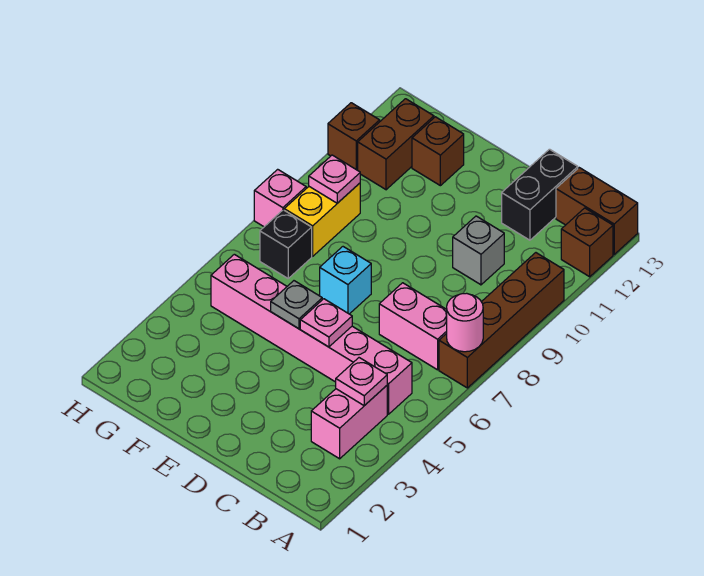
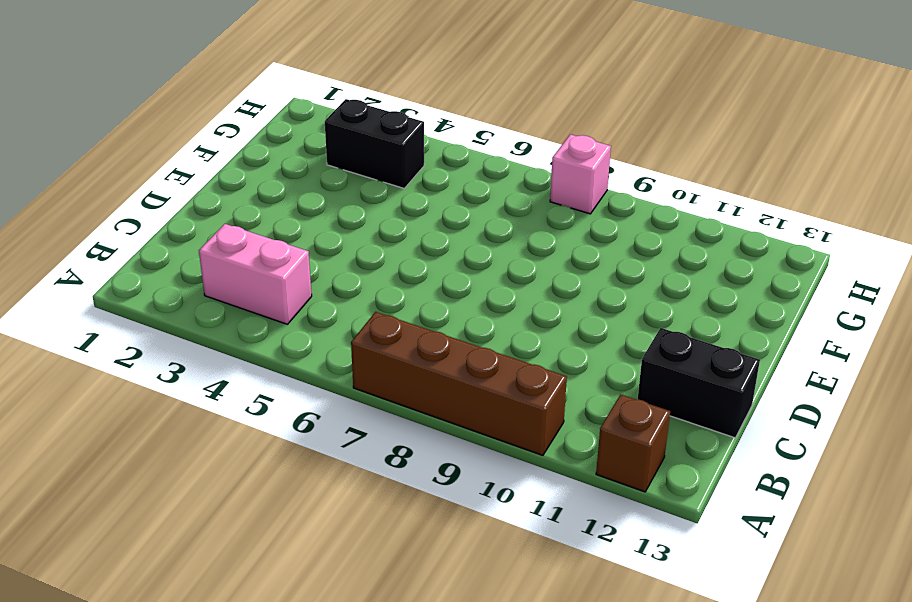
black brick G3:G4 level 1 -> none
none -> brown brick A13:B13 level 1
none -> pink brick B5:G5 level 1
none -> pink brick B7:C7 level 1

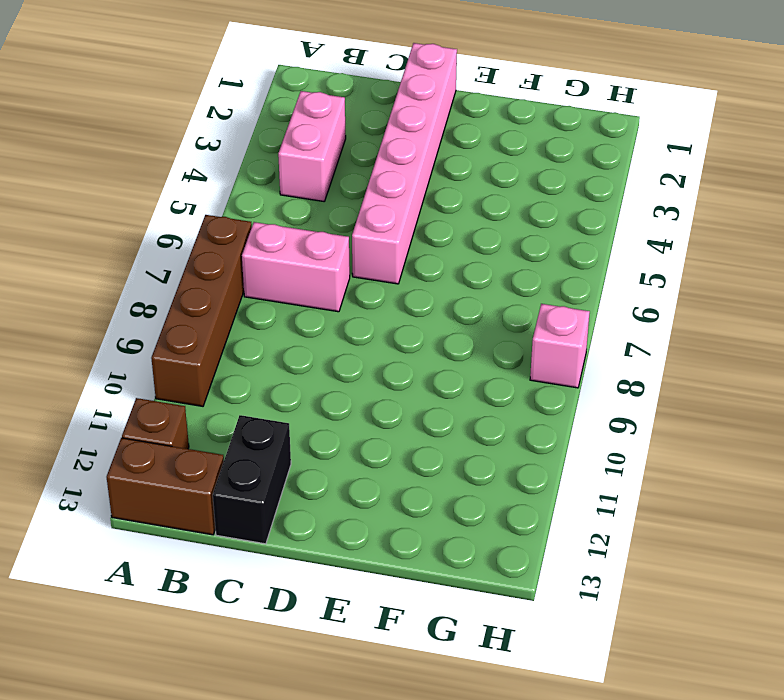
pink brick D1:D6 level 1 -> pink brick B5:G5 level 1
none -> grey brick C10 level 1
none -> cyan brick E7 level 1
none -> brown brick F12 level 1

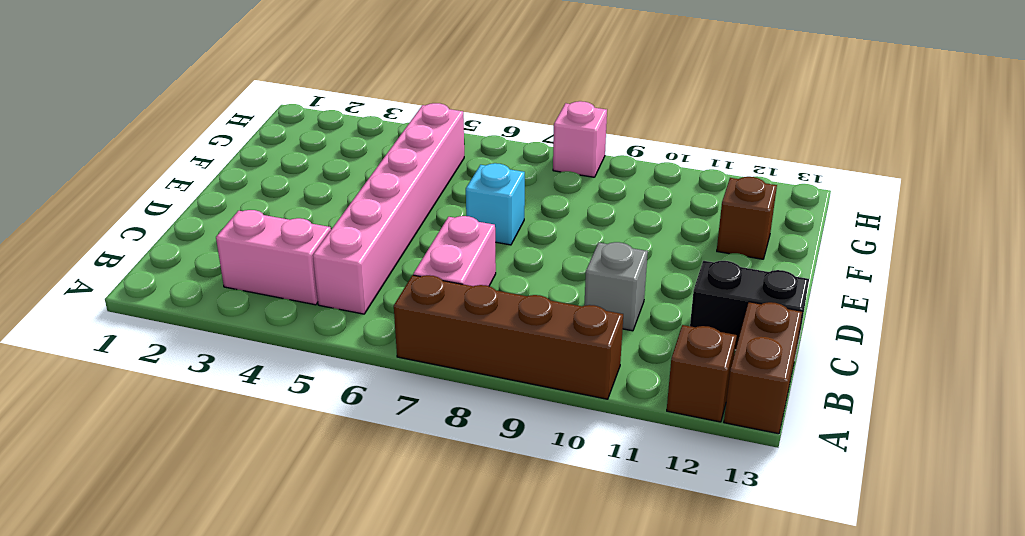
none -> black brick G7 level 1
none -> yellow brick G8:G9 level 1
none -> brown brick G11:G12 level 1

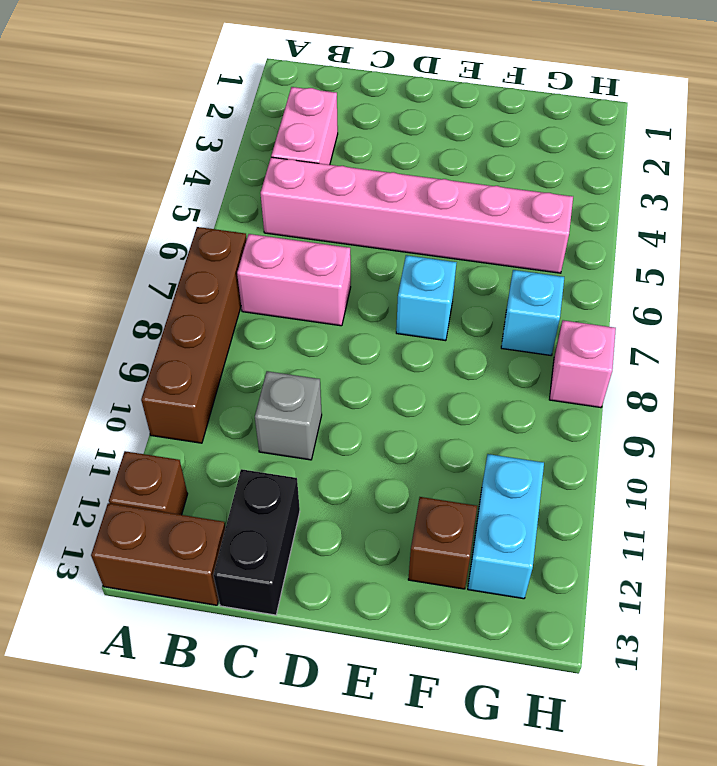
cyan brick G7 level 1 -> black brick G7 level 1
cyan brick G11:G12 level 1 -> brown brick G11:G12 level 1
none -> yellow brick G8:G9 level 1
none -> brown brick H11 level 1
none -> pink round brick A7 level 2

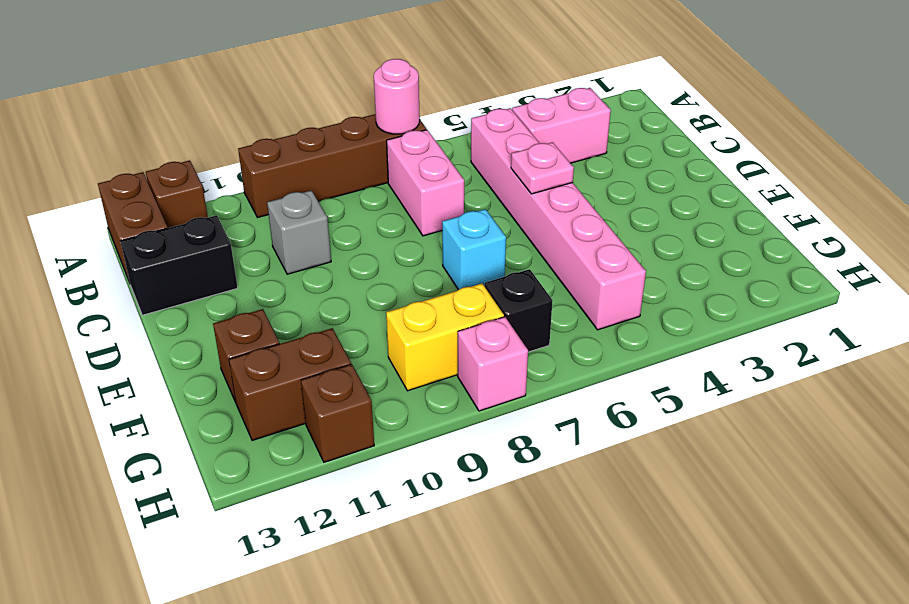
none -> pink plate B4 level 2
none -> grey plate E5 level 2
none -> pink plate G9 level 2

